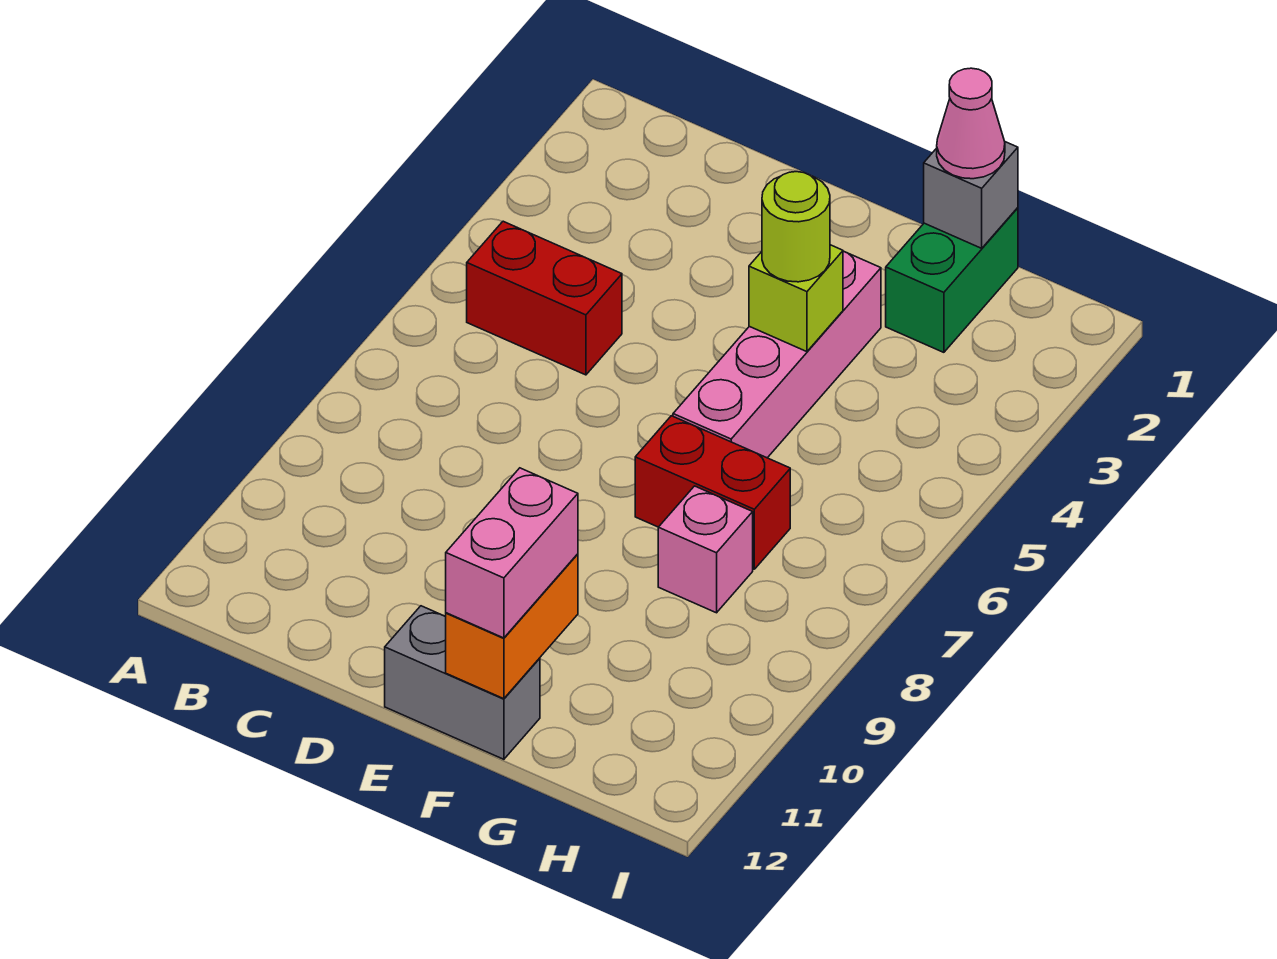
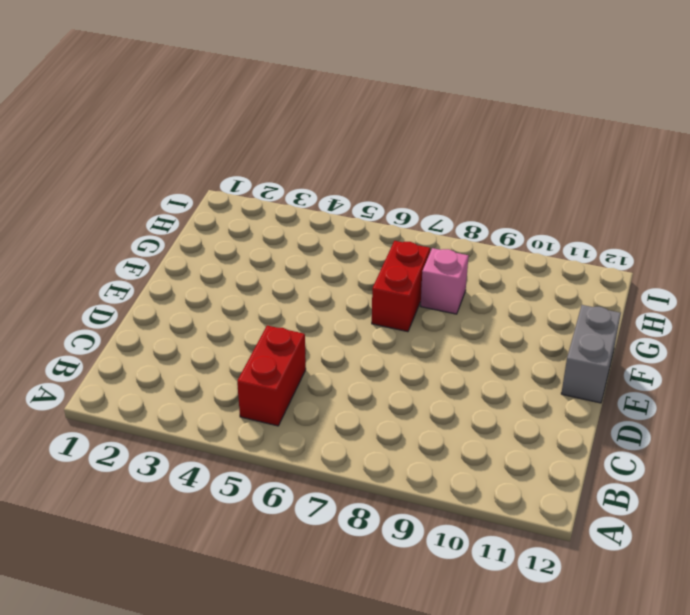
none -> pink brick F3:F6 level 1
none -> green brick G1:G2 level 1
none -> lime brick F4 level 2

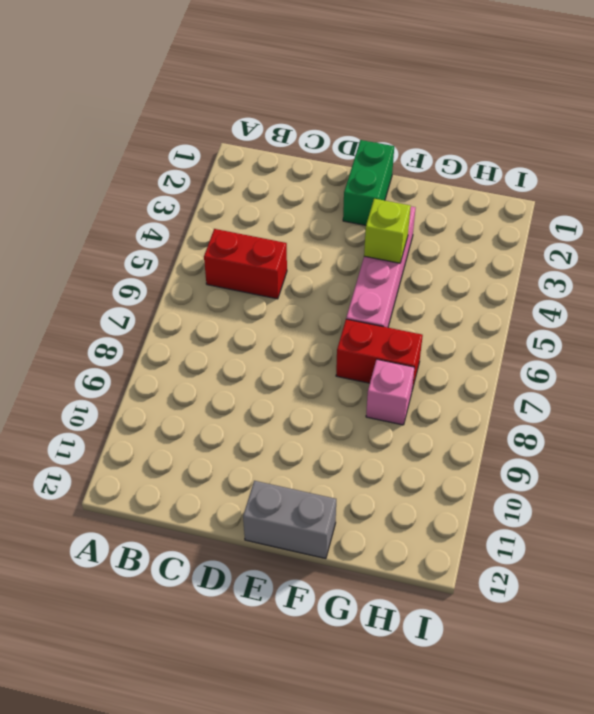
green brick E1:E2 level 1 -> green brick G1:G2 level 1
none -> orange brick F11:F12 level 2
none -> grey brick G1 level 2
none -> lime round brick F4 level 3

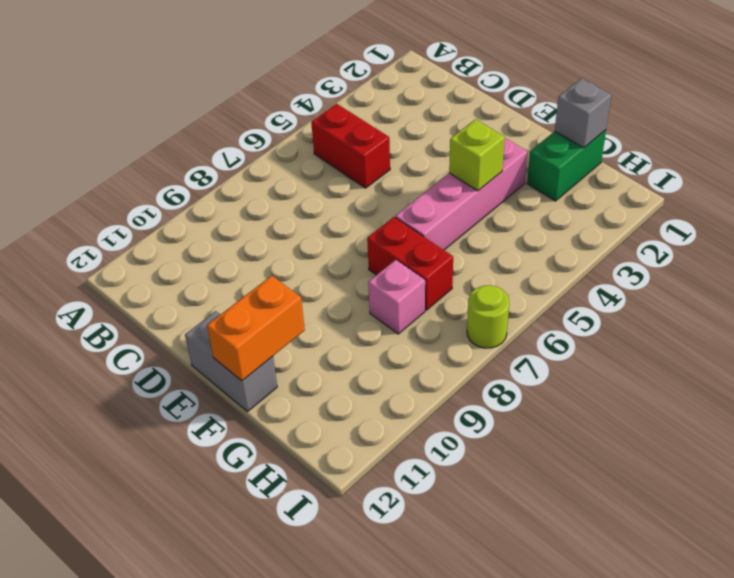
lime round brick I7 level 1 -> lime round brick F4 level 3
none -> pink brick F11:F12 level 3
none -> pink cone G1 level 3

